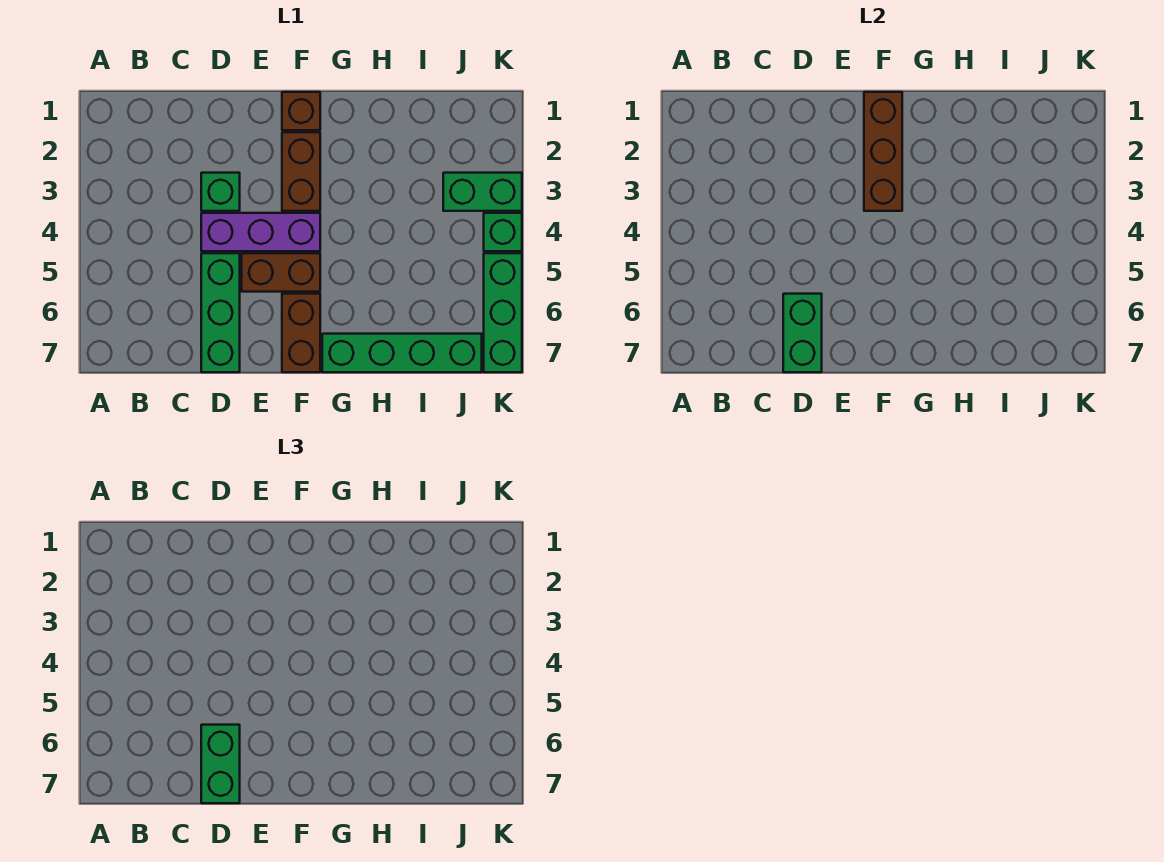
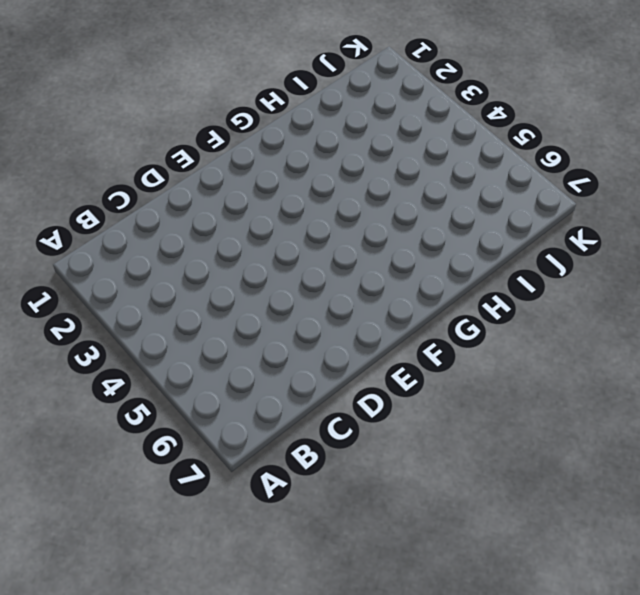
none -> green brick D3 level 1
none -> purple brick D4:F4 level 1
none -> green brick D5:D7 level 1

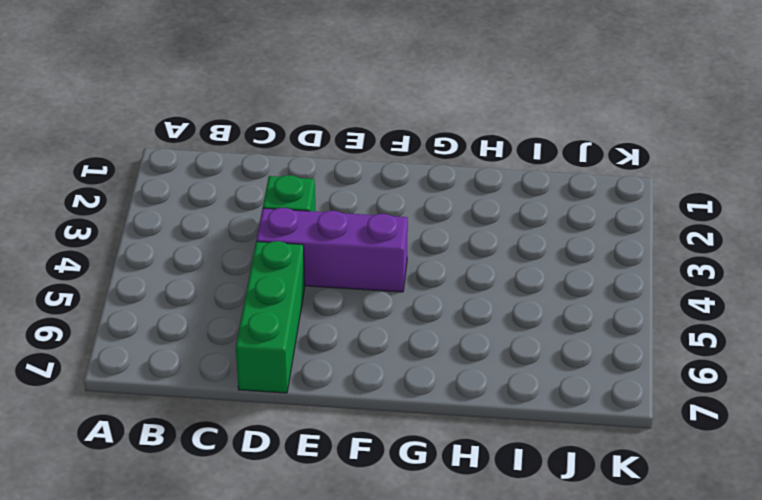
none -> brown brick E5:F5 level 1
none -> brown brick F1 level 1
none -> brown brick F2:F3 level 1

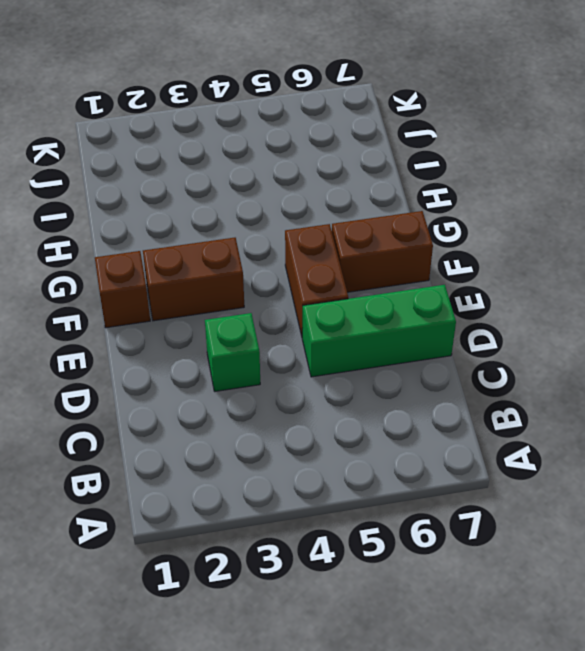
none -> purple brick D4:F4 level 1
none -> green brick G7:J7 level 1
none -> green brick J3:K3 level 1

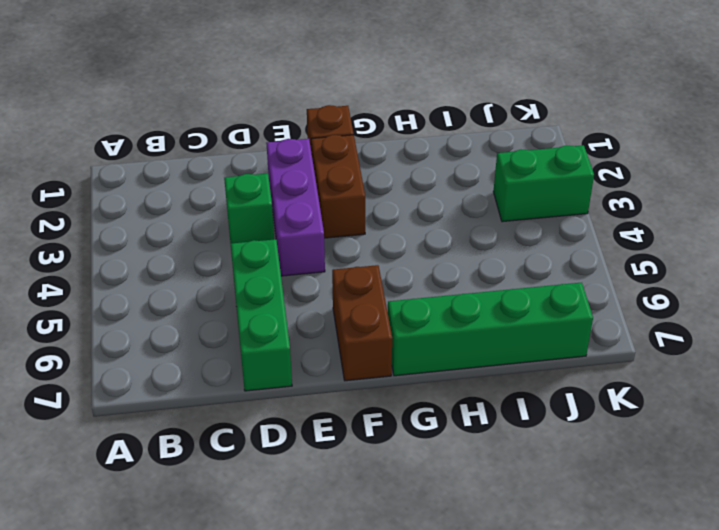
purple brick E2:E4 level 1 -> purple brick D4:F4 level 1
none -> brown brick E5:F5 level 1
none -> green brick K4 level 1
none -> green brick K5:K7 level 1

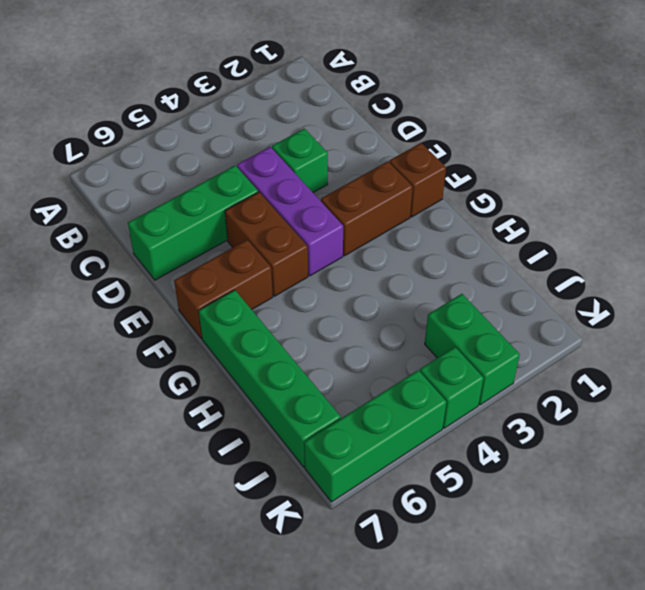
none -> green brick D6:D7 level 2
none -> brown brick F1:F3 level 2
none -> green brick D6:D7 level 3

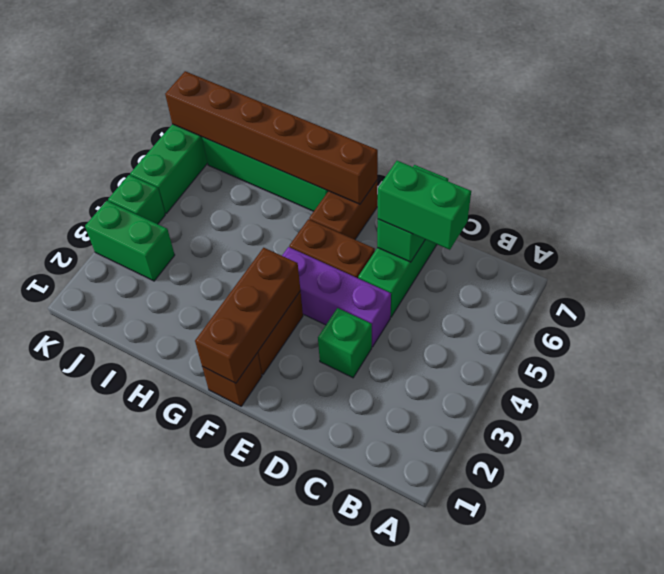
green brick C6:D6 level 3 -> green brick D6:D7 level 3
brown brick F7:K7 level 2 -> none

